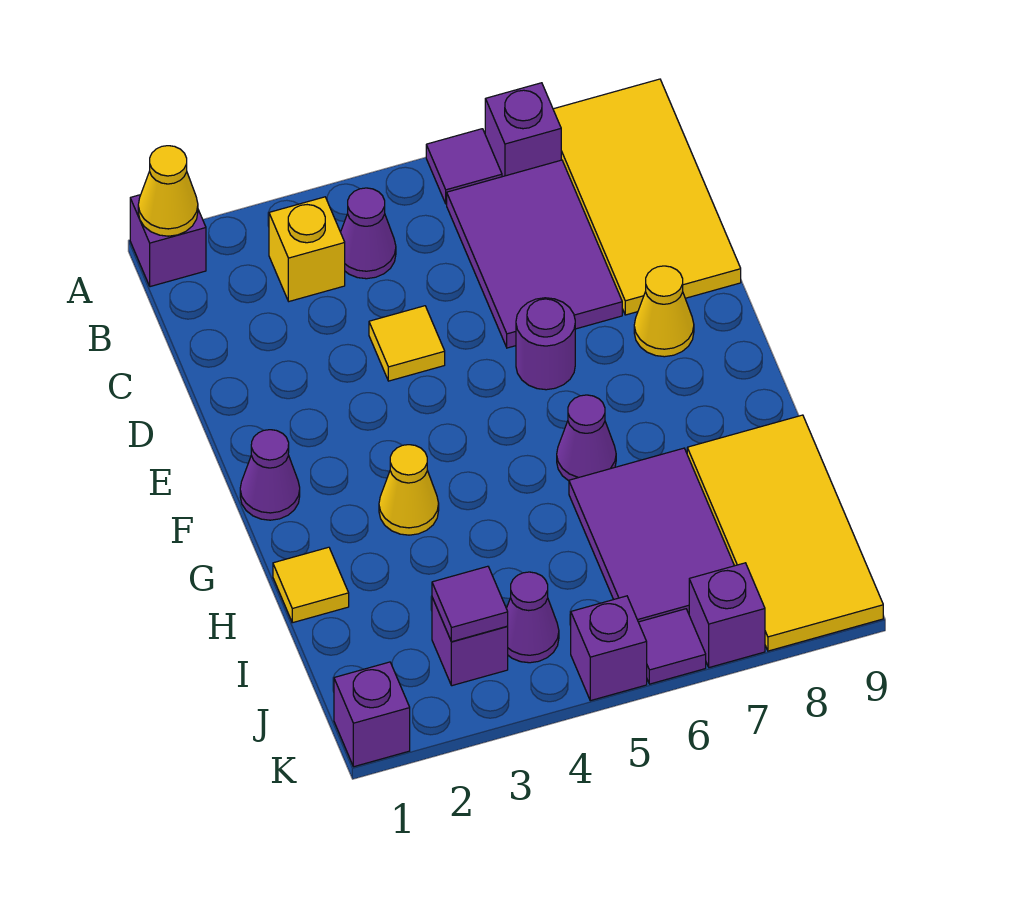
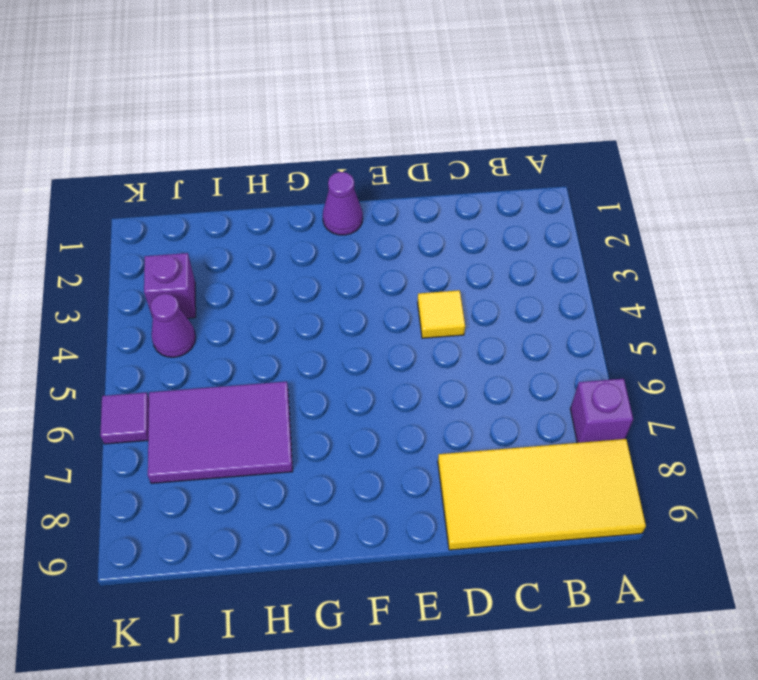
none -> purple brick A1 level 1
none -> purple tile A6 level 1
none -> yellow brick B3 level 1

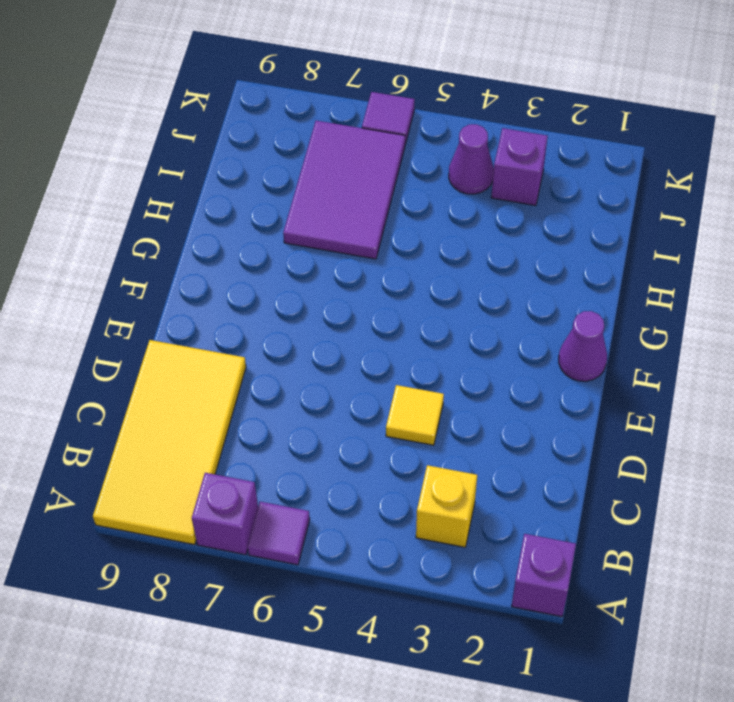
none -> purple cone B4 level 1
none -> purple tile B6:D7 level 1
none -> purple round brick E6 level 1

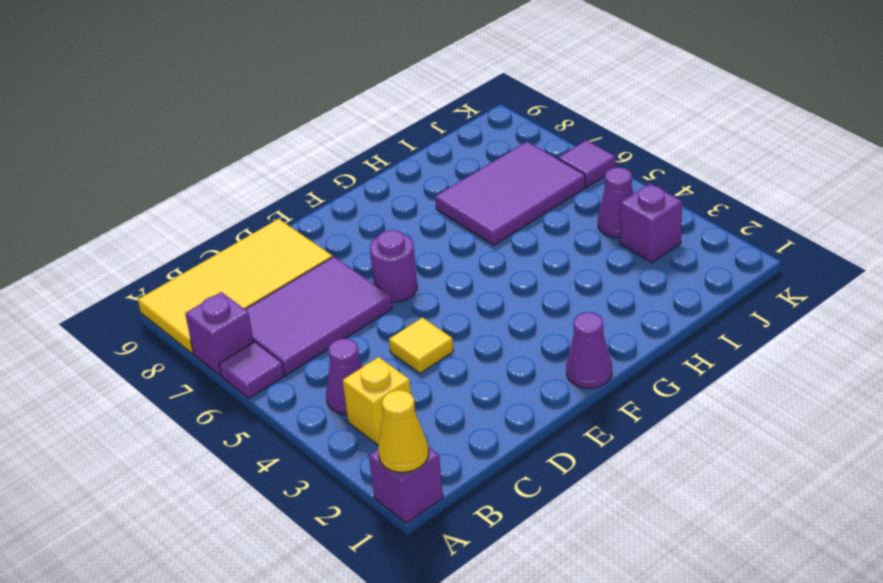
none -> yellow cone E8 level 1
none -> yellow cone G3 level 1
none -> purple cone G6 level 1

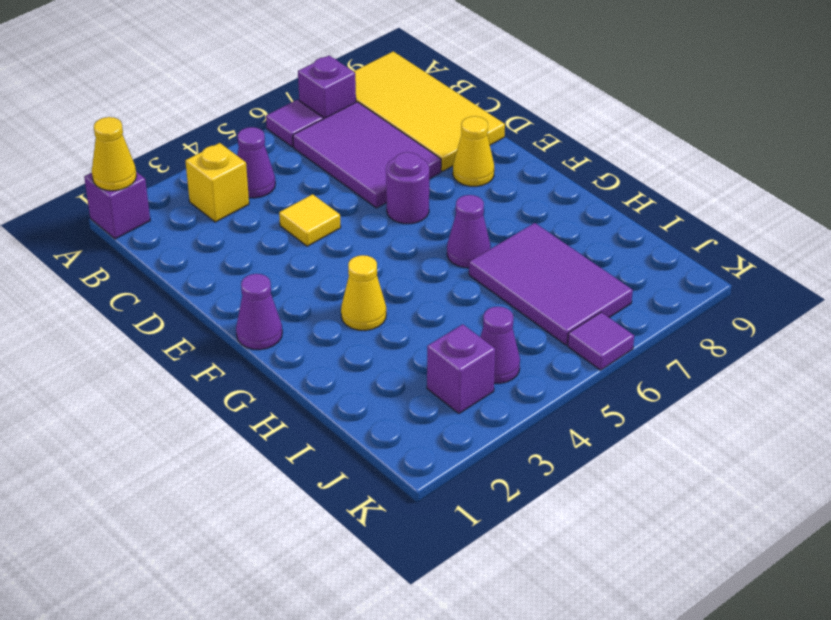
none -> yellow tile H1 level 1
none -> yellow tile H8:K9 level 1
none -> purple brick K1 level 1

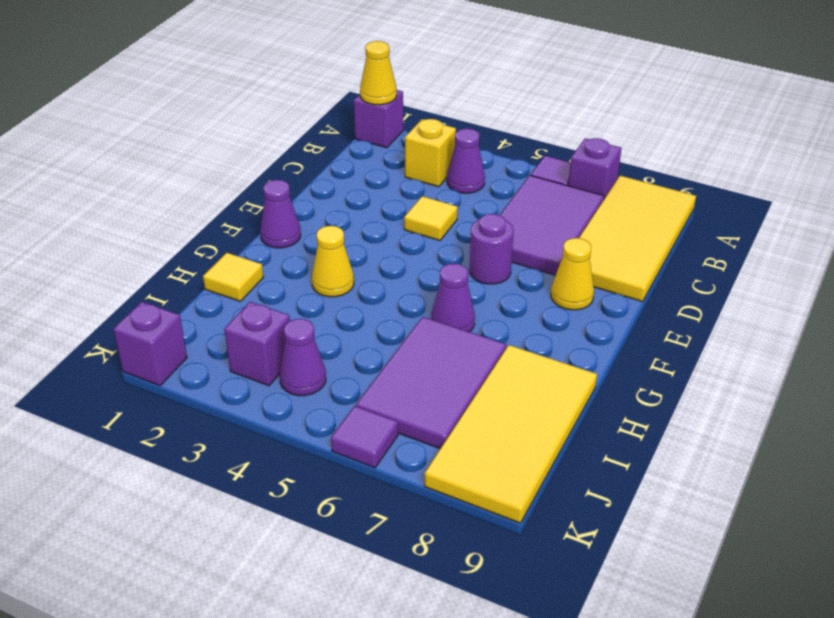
none -> purple brick K5 level 1
none -> purple brick K7 level 1
none -> purple tile J3 level 2

